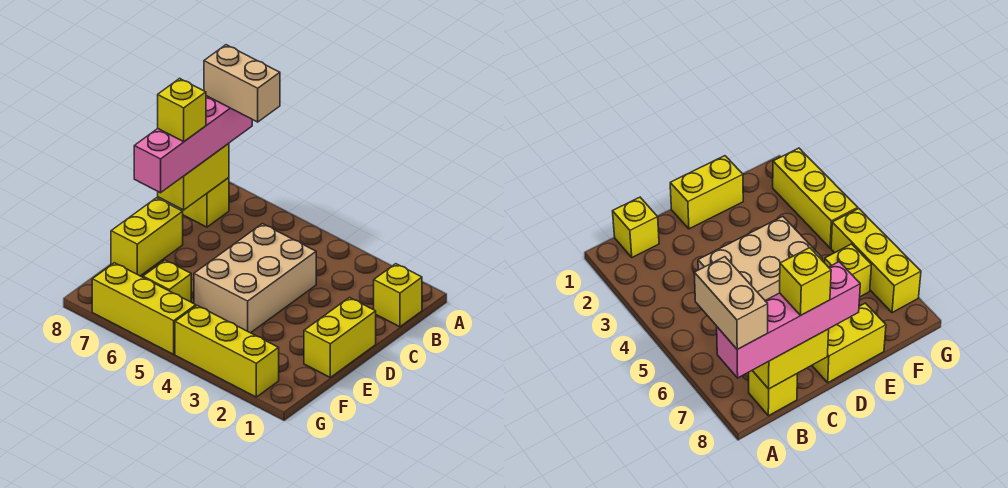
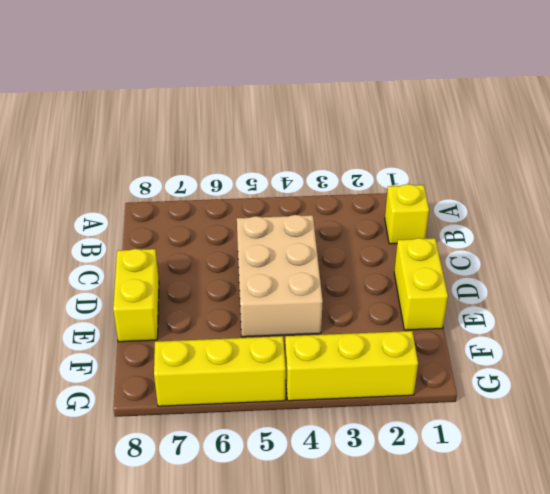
none -> yellow brick B8 level 1
none -> yellow brick F6 level 1
none -> yellow brick B8:C8 level 2

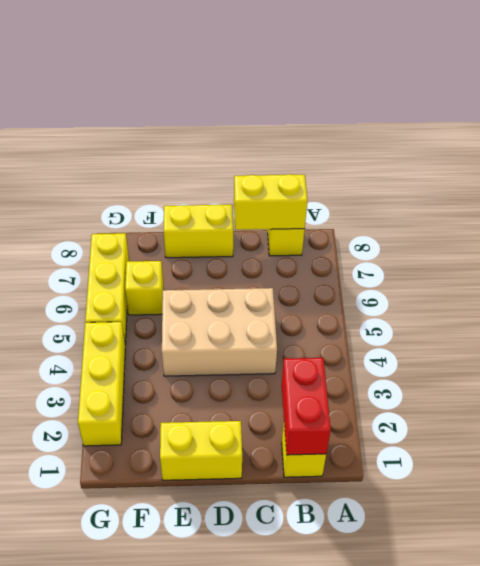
red brick B1:B2 level 2 -> none
none -> pink brick A8:D8 level 3
none -> tan brick A7:A8 level 4
none -> yellow brick C8 level 4

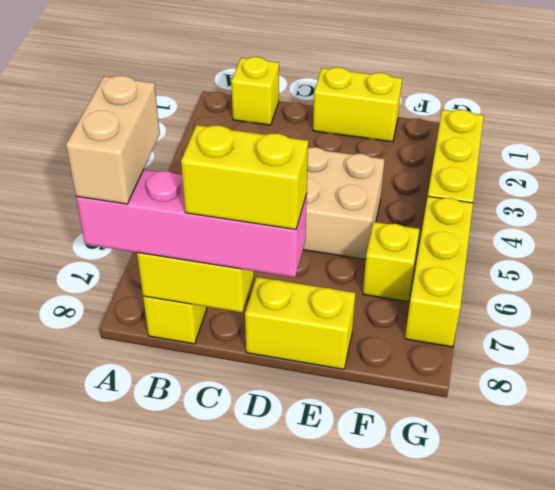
yellow brick C8:D8 level 4 -> yellow brick C8 level 4

